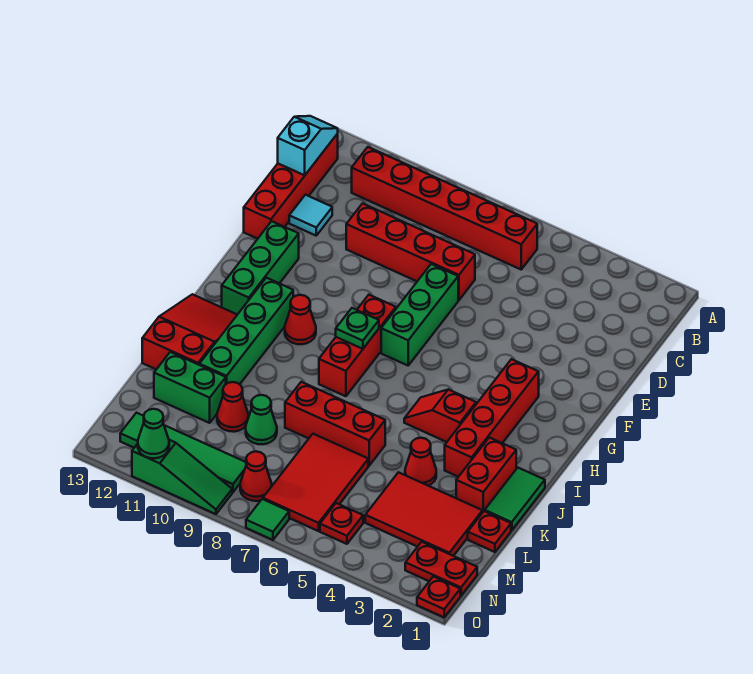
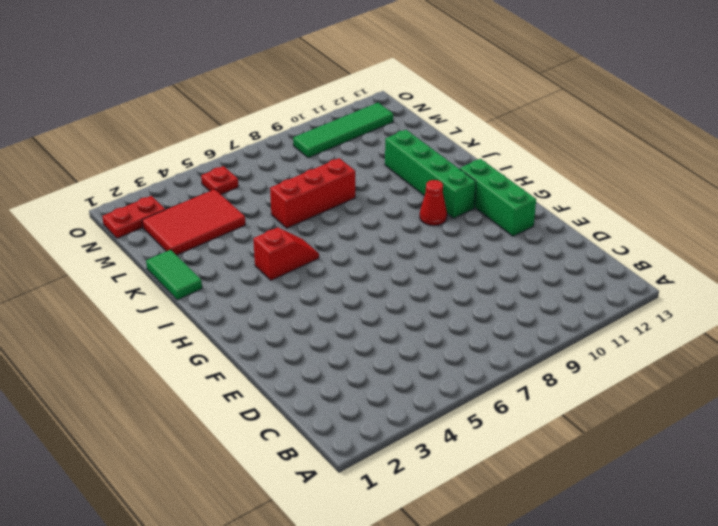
none -> red brick B6:B11 level 1
none -> red brick B13:E13 level 1
none -> red brick D7:D10 level 1
none -> cyan tile D12 level 1

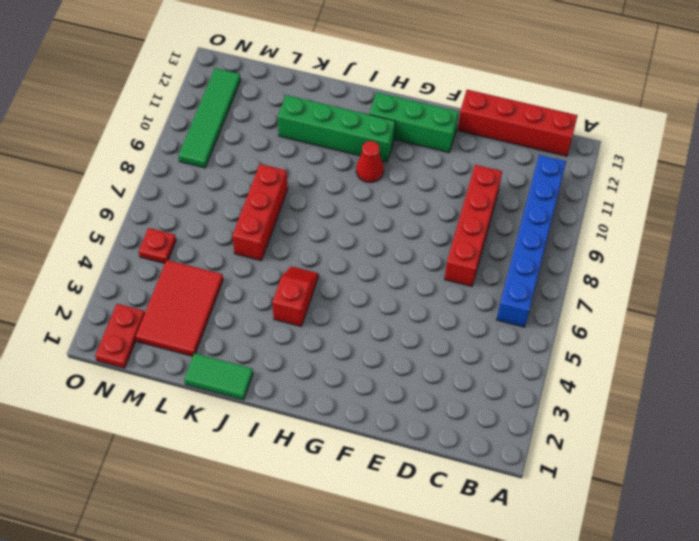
blue brick B6:B11 level 1 -> red brick B6:B11 level 1
none -> cyan tile D12 level 1
none -> green brick E7:G7 level 1
none -> red brick G3:J3 level 1
none -> red brick G8:I8 level 1

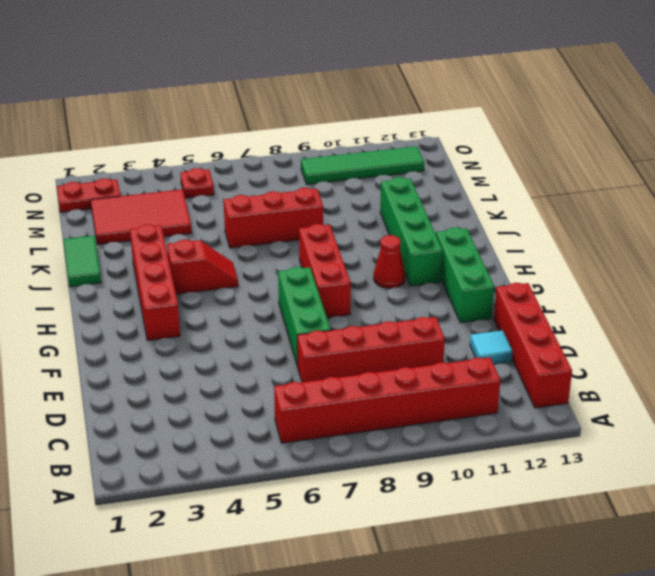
none -> red slope I12:K13 level 1 top K
none -> red brick J2:K2 level 1
none -> red cone K4 level 1
none -> red plate L1 level 1

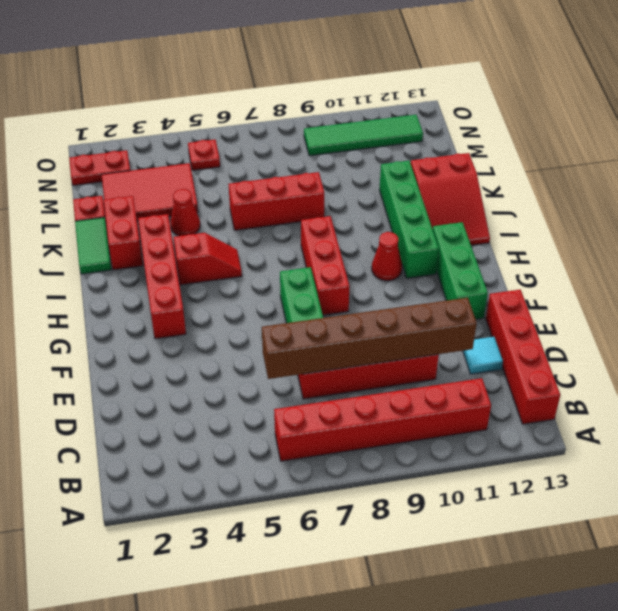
brown brick D6:D11 level 2 -> none
none -> red tile L6:N7 level 1
none -> green cone L9 level 1
none -> red cone L10 level 1
none -> green brick L11:L12 level 1

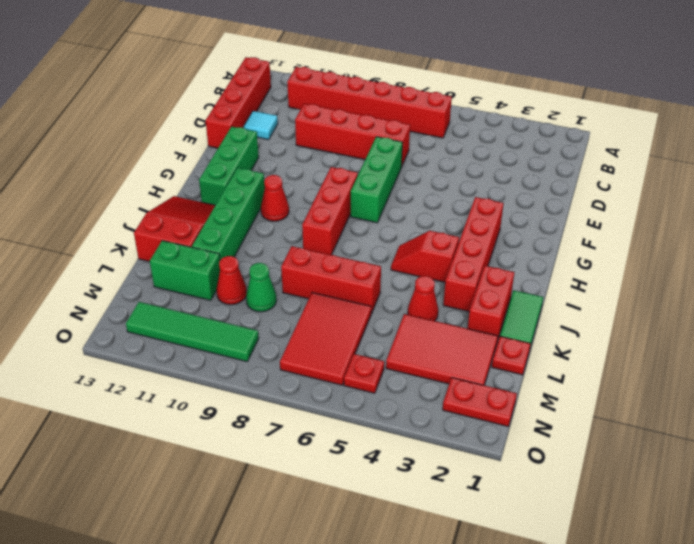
none -> red cone N8 level 1
none -> red plate O1 level 1
none -> green tile O7 level 1
none -> green slope O9:O11 level 1 top 11

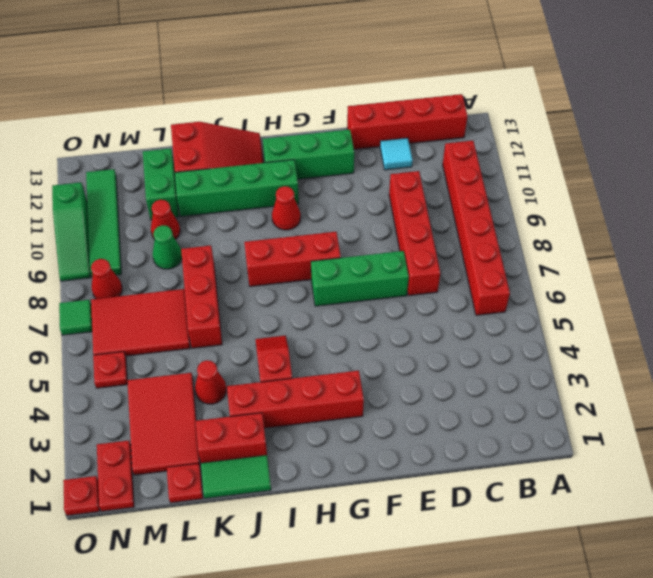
none -> cyan slope B13:C13 level 2 top C
none -> green plate H8 level 2
none -> green cone O11 level 2

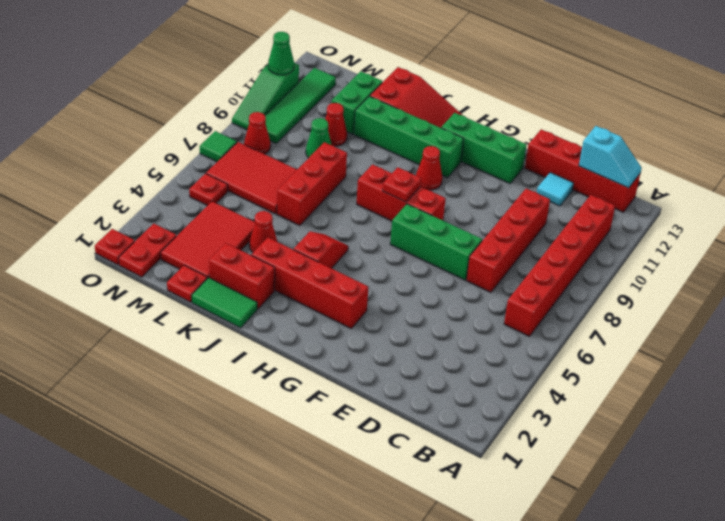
red plate H8 level 2 -> green plate H8 level 2

